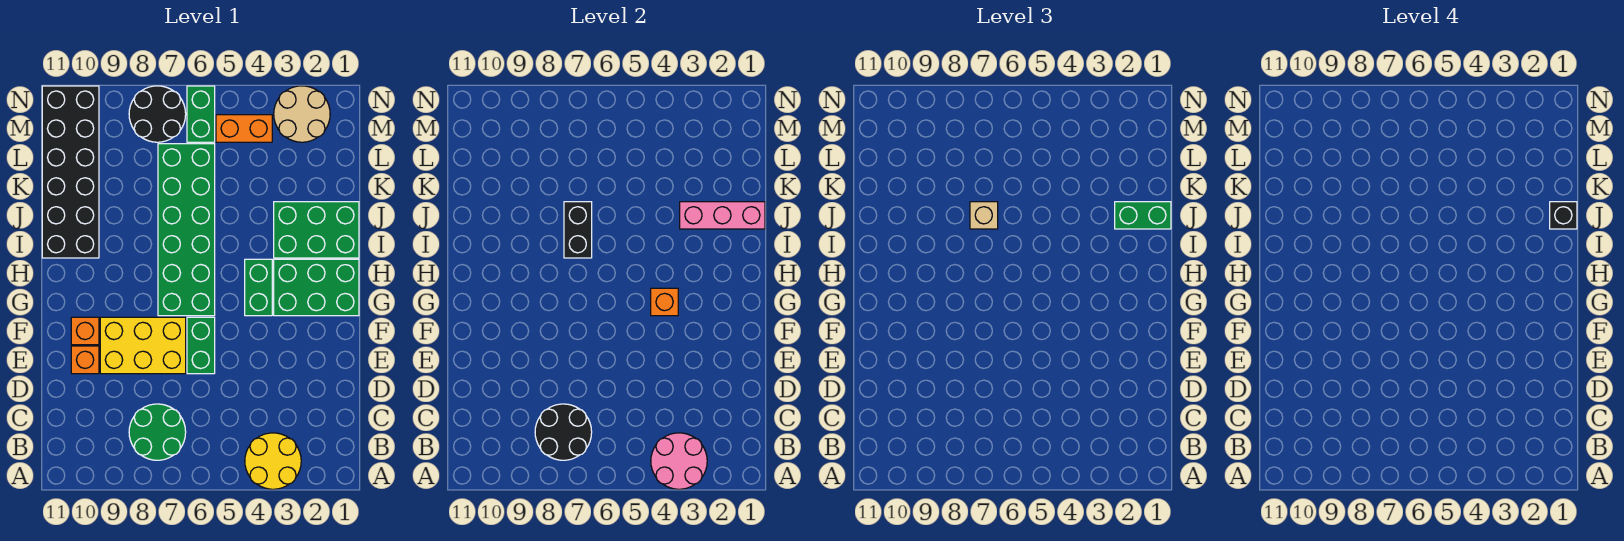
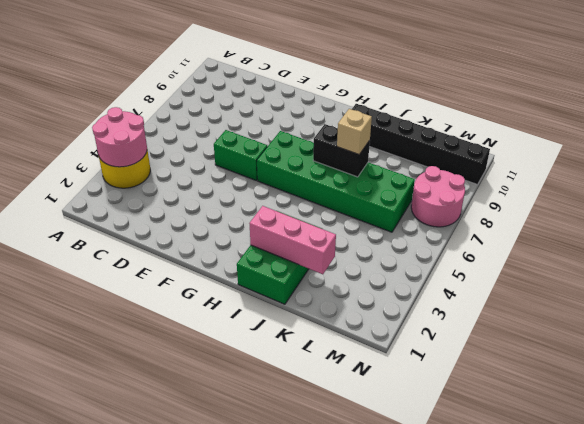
pink brick I2:K2 level 2 -> pink brick J1:J3 level 2
black brick I10:N10 level 1 -> black brick I10:N11 level 1
pink round brick M7:N8 level 1 -> black round brick M7:N8 level 1
none -> green round brick B7:C8 level 1
none -> yellow brick E7:F9 level 1
none -> orange brick E10 level 1

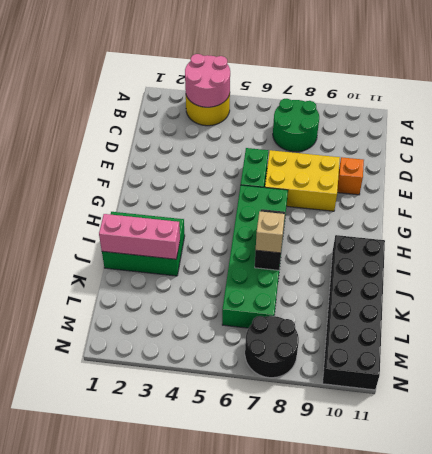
none -> orange brick F10 level 1
none -> green brick G1:H3 level 1
none -> green brick G4:H4 level 1

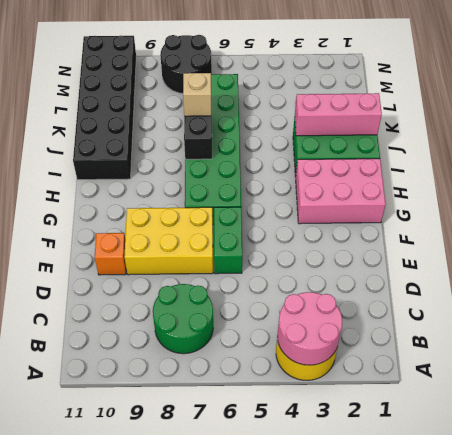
pink brick G1:H3 level 1 -> green brick G1:H3 level 1
none -> orange brick F10 level 1
none -> green brick G4:H4 level 1
none -> tan round brick M2:N3 level 1

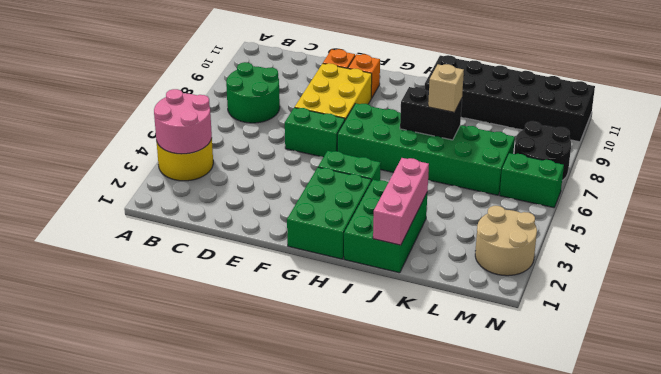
none -> orange brick M4:M5 level 1
none -> black round brick B7:C8 level 2
none -> orange brick G4 level 2

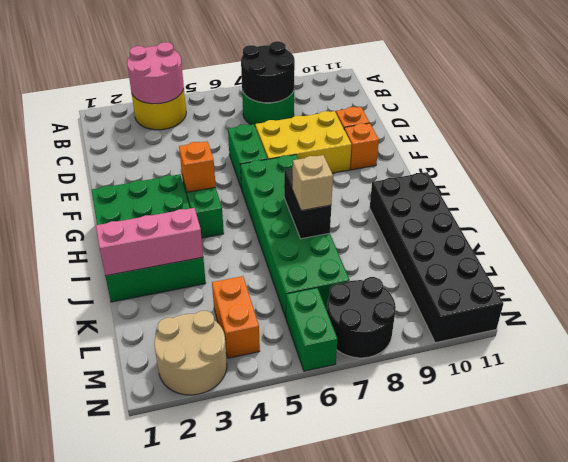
orange brick L4:M4 level 1 -> orange brick M4:M5 level 1
none -> green brick J1:J2 level 3
none -> black brick J1 level 4

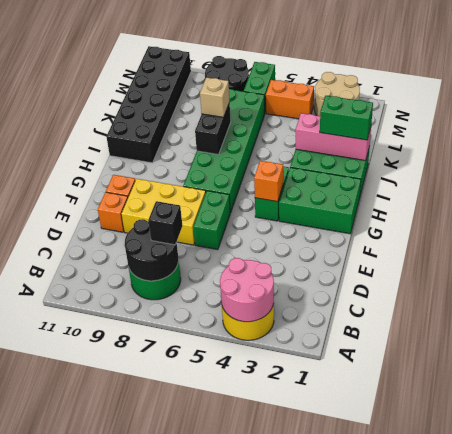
black brick C7 level 3 -> black brick J1 level 4

